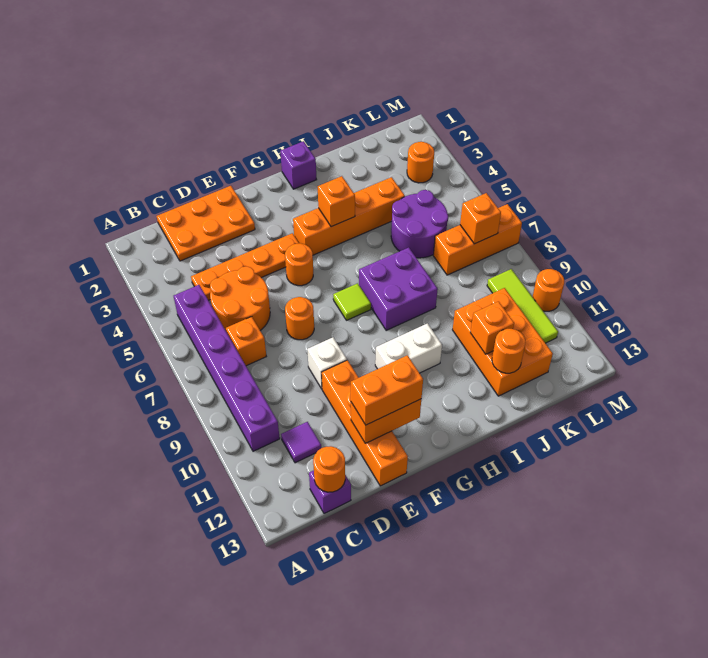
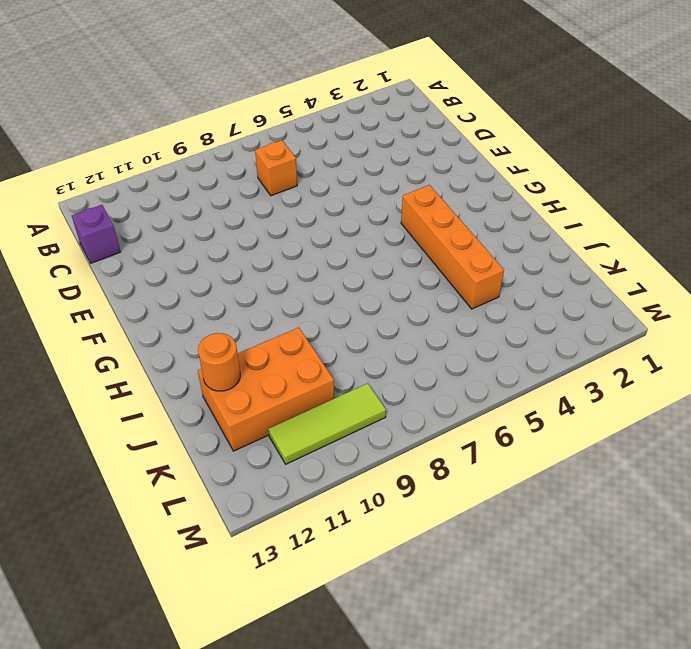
none -> purple brick B5:B10 level 1
none -> orange plate C1:E2 level 1
none -> orange plate C4:F4 level 1

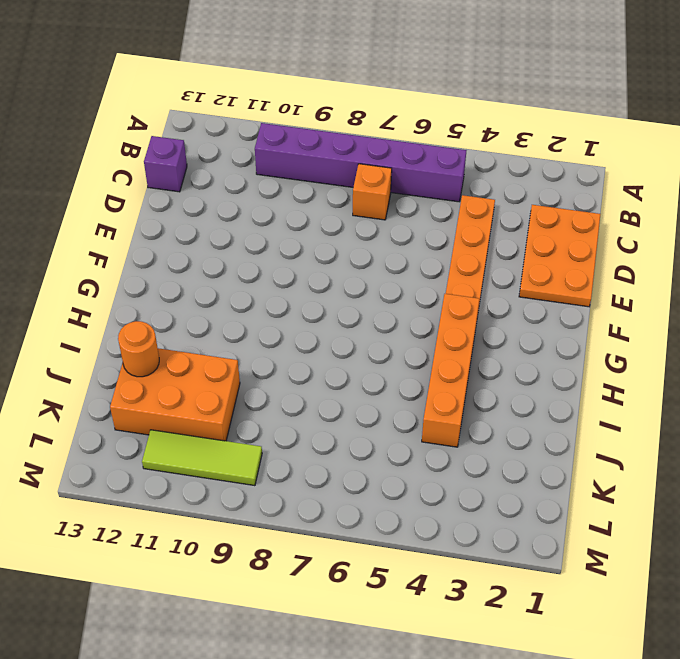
none -> orange round brick C5:D6 level 1
none -> purple tile C11 level 1
none -> orange round brick E7 level 1

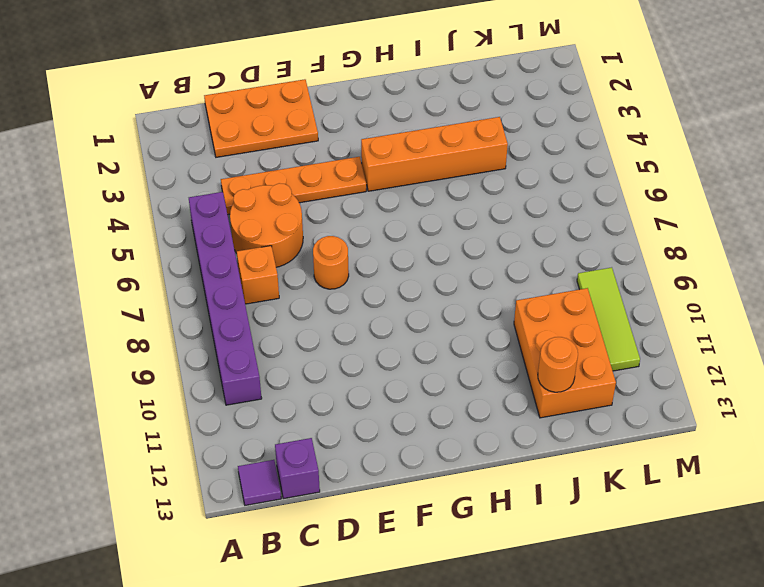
purple tile B13 level 1 -> purple tile C11 level 1
none -> white brick E9 level 1
none -> orange brick E10:E13 level 1
none -> orange round brick F5 level 1

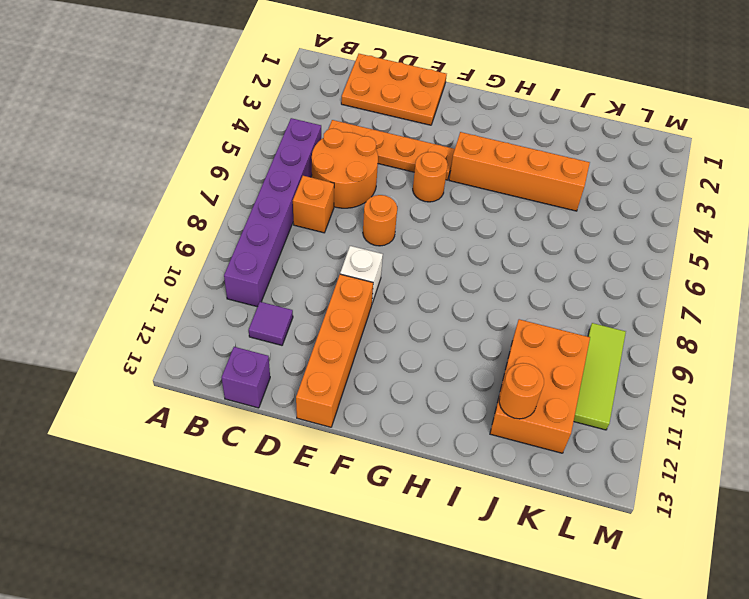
none -> lime tile G7 level 1
none -> white brick G10:H10 level 1
none -> purple brick H1 level 1

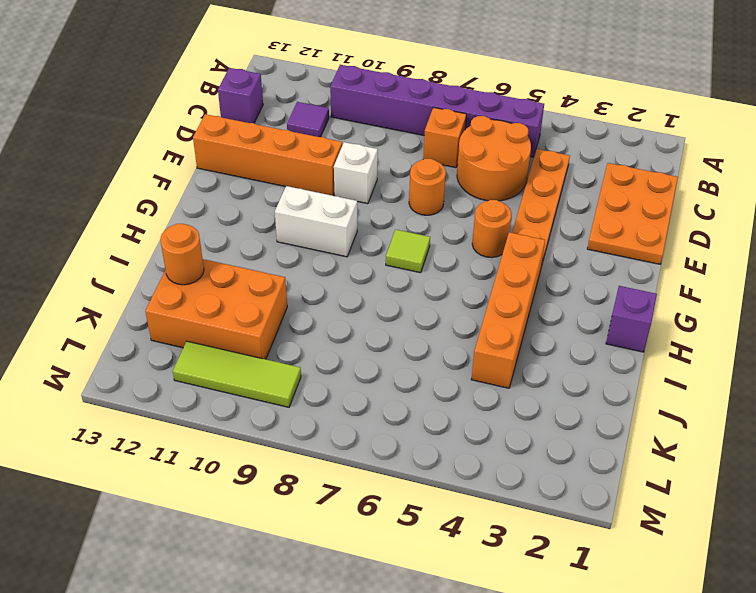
white brick G9:G10 level 1 -> white brick G10:H10 level 1
none -> purple brick H7:I8 level 1
none -> purple round brick J5:K6 level 1
none -> orange brick K7:M7 level 1

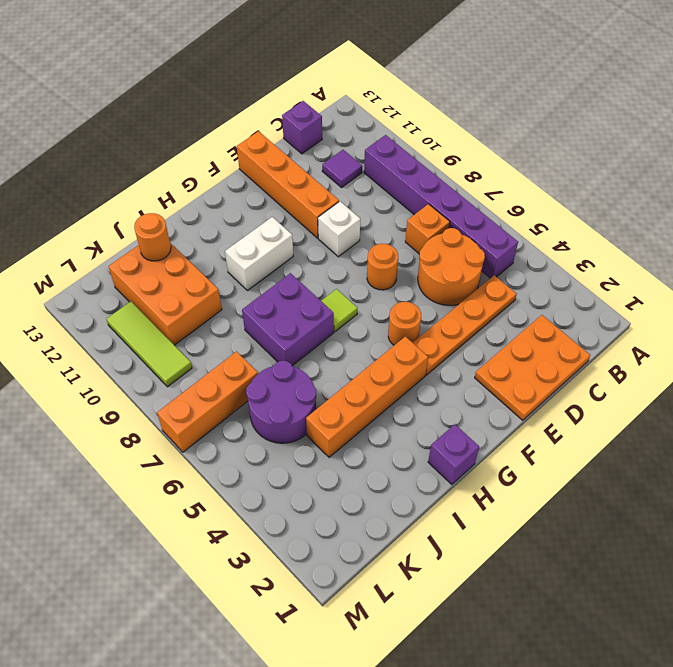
none -> orange round brick L3 level 1
none -> orange round brick M10 level 1
none -> orange round brick C13 level 2

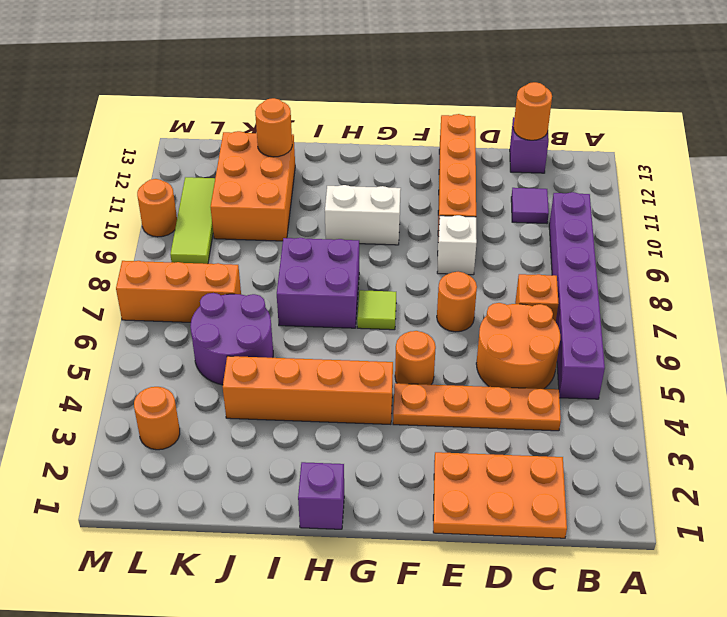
none -> orange brick E12:F12 level 2
none -> orange brick H4 level 2
none -> orange brick J11 level 2

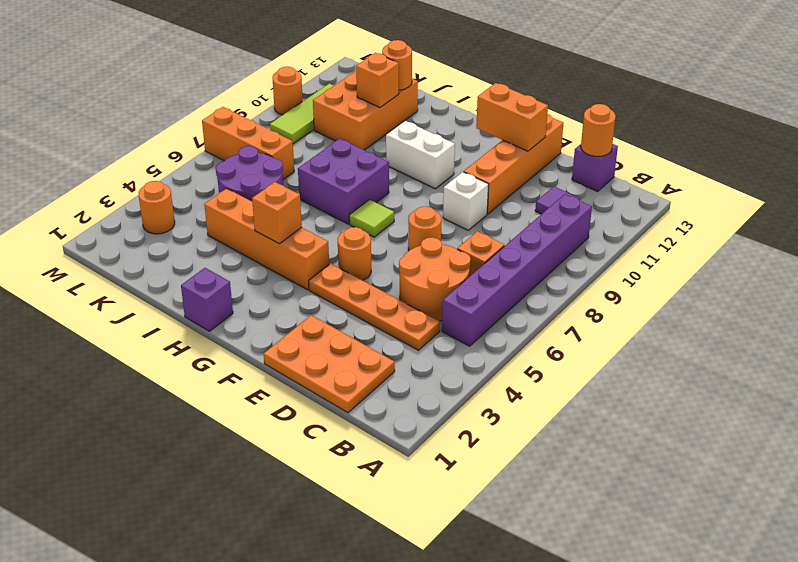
none -> orange brick L7 level 2
none -> orange brick E12:F12 level 3

